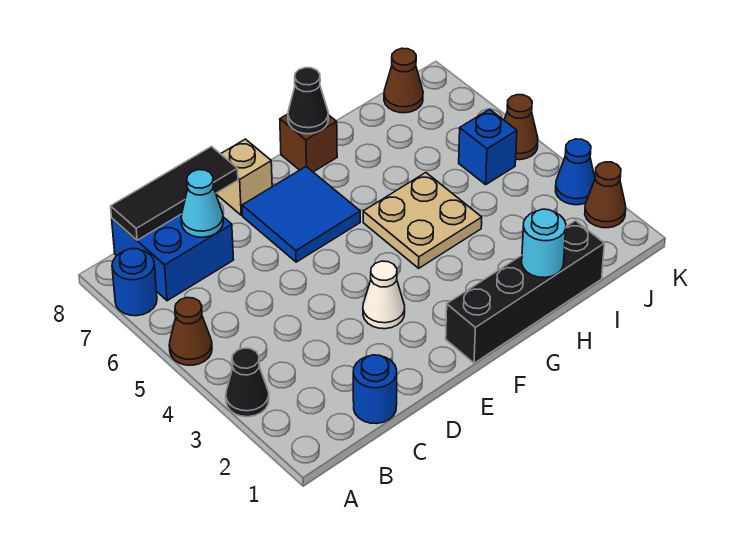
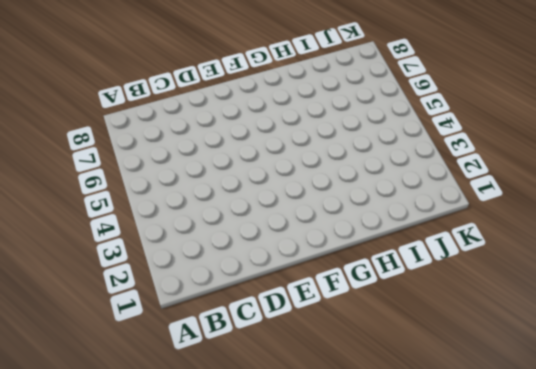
none -> black cone A3 level 1
none -> brown cone A5 level 1
none -> blue round brick A7 level 1

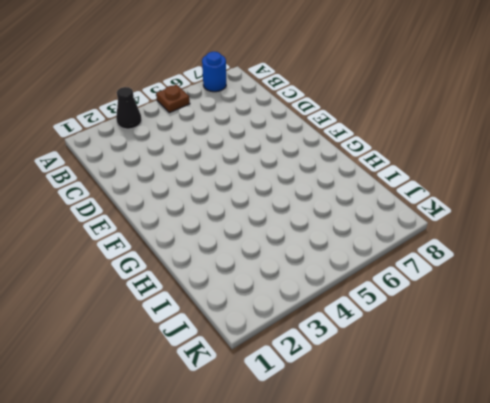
brown plate A5 level 1 -> brown cone A5 level 1
none -> blue brick B7:C8 level 1
none -> blue round brick C1 level 1
none -> white cone E3 level 1

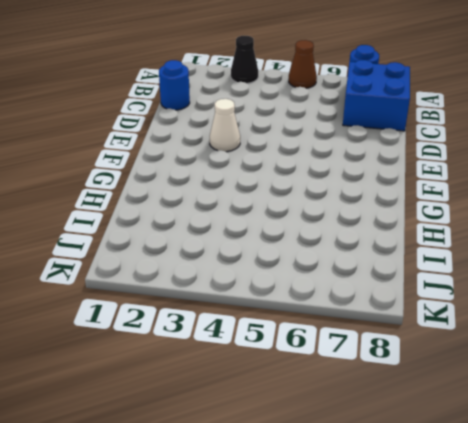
none -> blue tile E6:F7 level 1
none -> tan brick E8 level 1
none -> black brick F1:I1 level 1

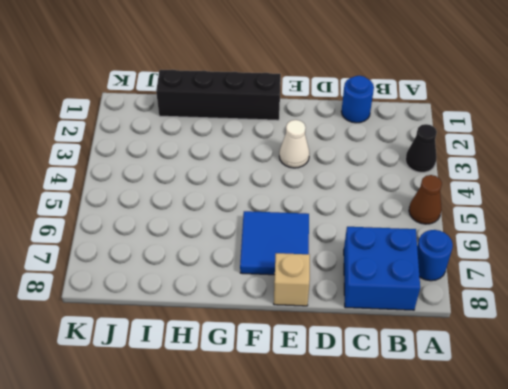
none -> tan plate G4:H5 level 1
none -> brown brick G8 level 1
none -> blue brick J5 level 1

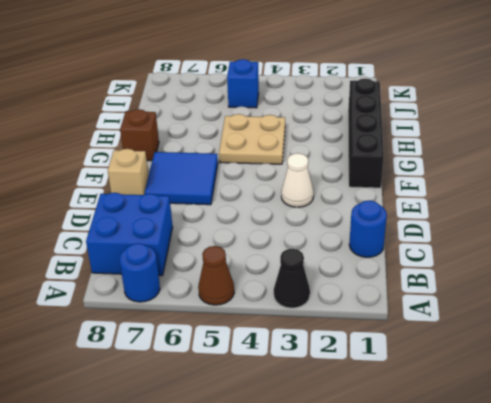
none -> brown cone J8 level 1
none -> brown cone K2 level 1
none -> blue cone K3 level 1

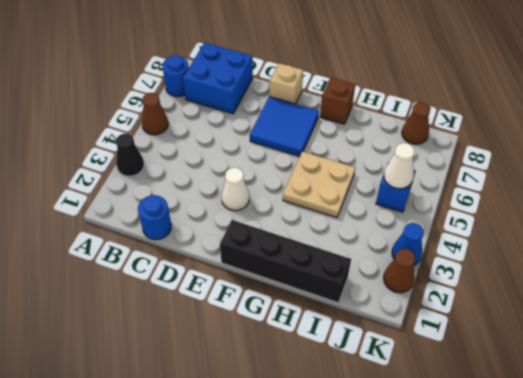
white cone J5 level 2 -> none
none -> brown cone K5 level 1
none -> black tile B8:D8 level 2
none -> cyan cone C7 level 2

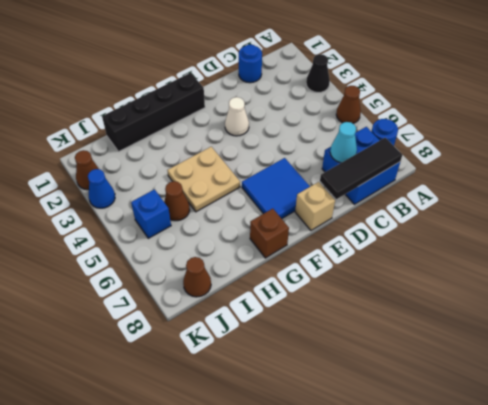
brown cone I5 level 1 -> brown cone K5 level 1
none -> black cone G8 level 2
none -> cyan round brick H1 level 2

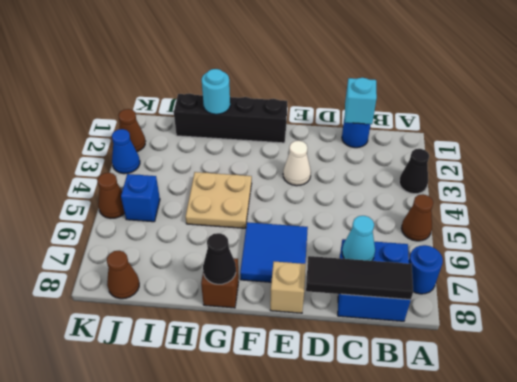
cyan brick C1 level 2 -> none

